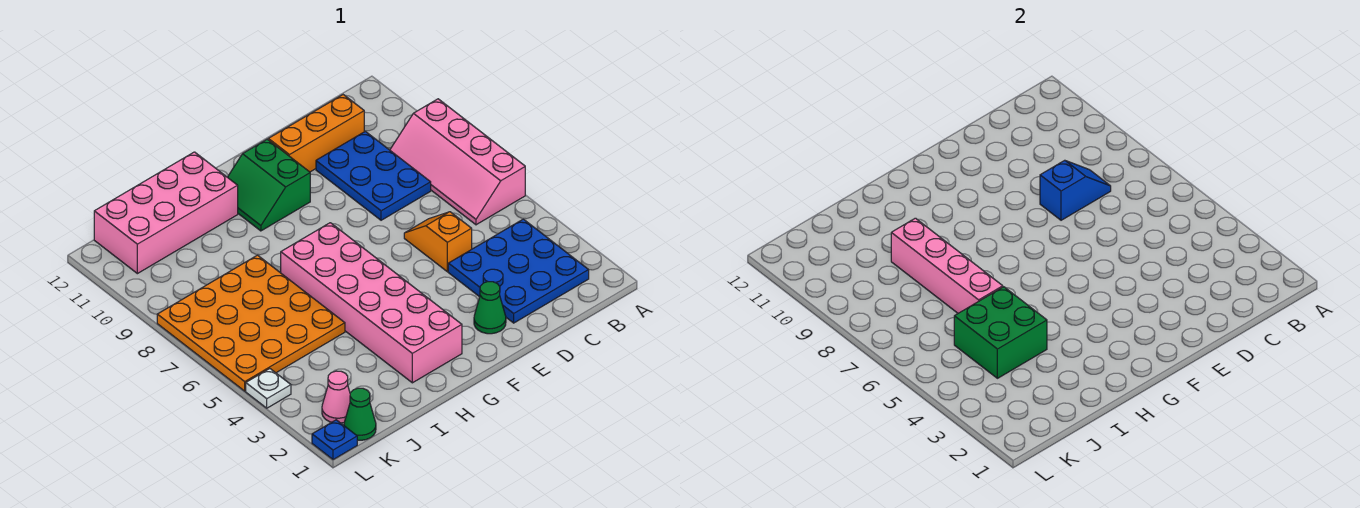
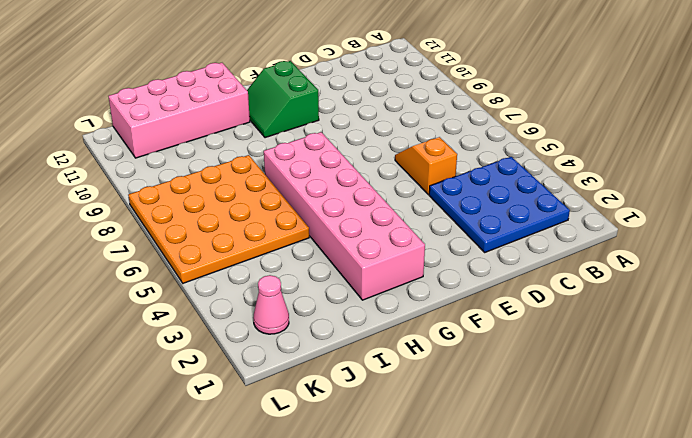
none -> pink slope A6:B9 level 1 top A
none -> blue plate C8:D10 level 1
none -> orange brick C11:E11 level 1

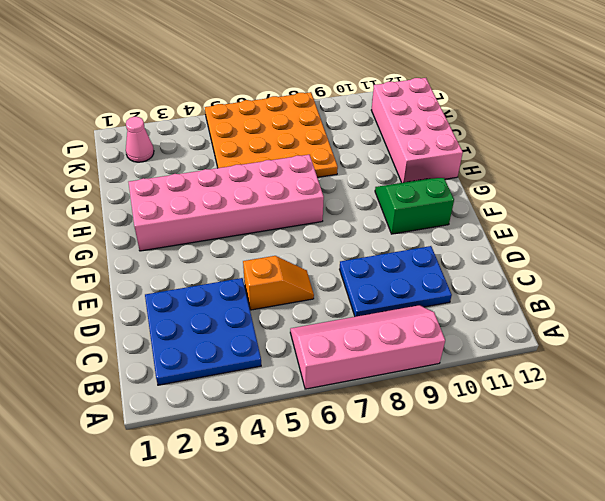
none -> orange brick C11:E11 level 1
none -> green cone E2 level 1
none -> green cone K1 level 1

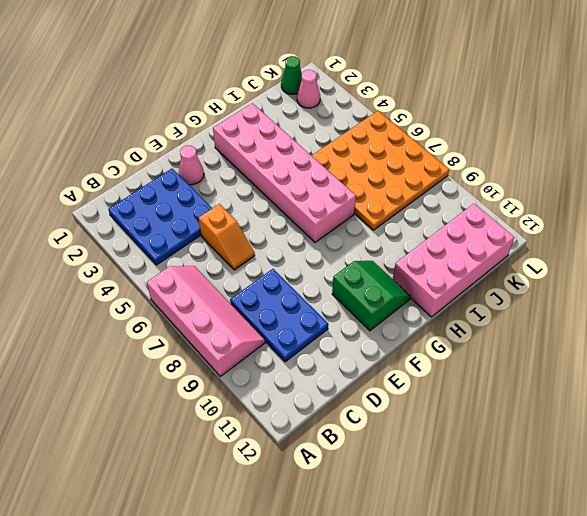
pink cone E2 level 1 -> green cone E2 level 1
none -> orange brick C11:E11 level 1
none -> blue plate L1 level 1
none -> white plate L4 level 1

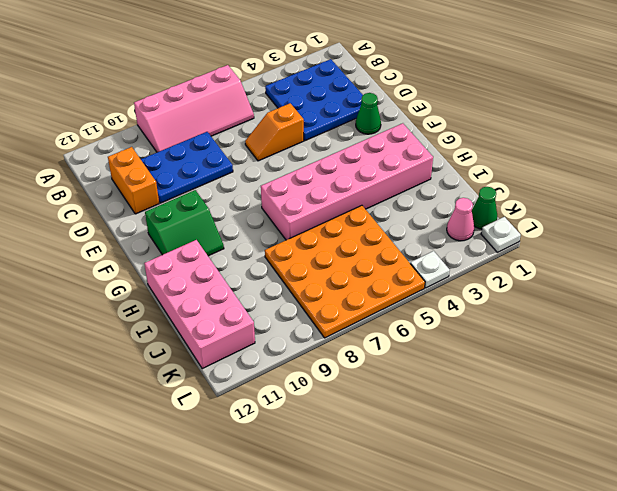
orange brick C11:D11 level 1 -> orange brick C11:E11 level 1
white plate L1 level 1 -> blue plate L1 level 1
none -> blue slope C8:D8 level 2 top D
none -> green brick I4:J5 level 2
none -> pink brick I6:I9 level 2

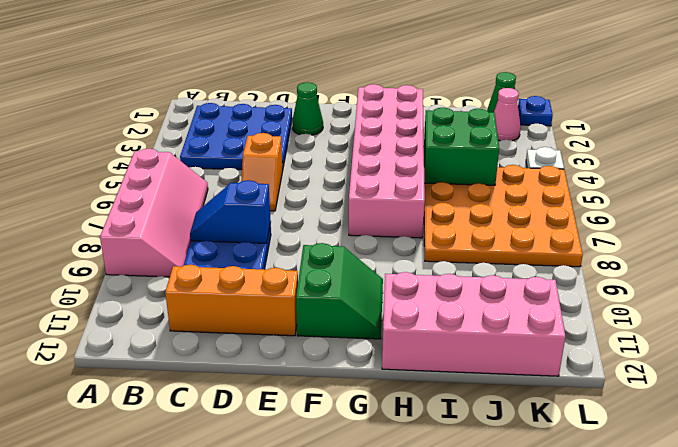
none -> pink brick I6:I9 level 2

